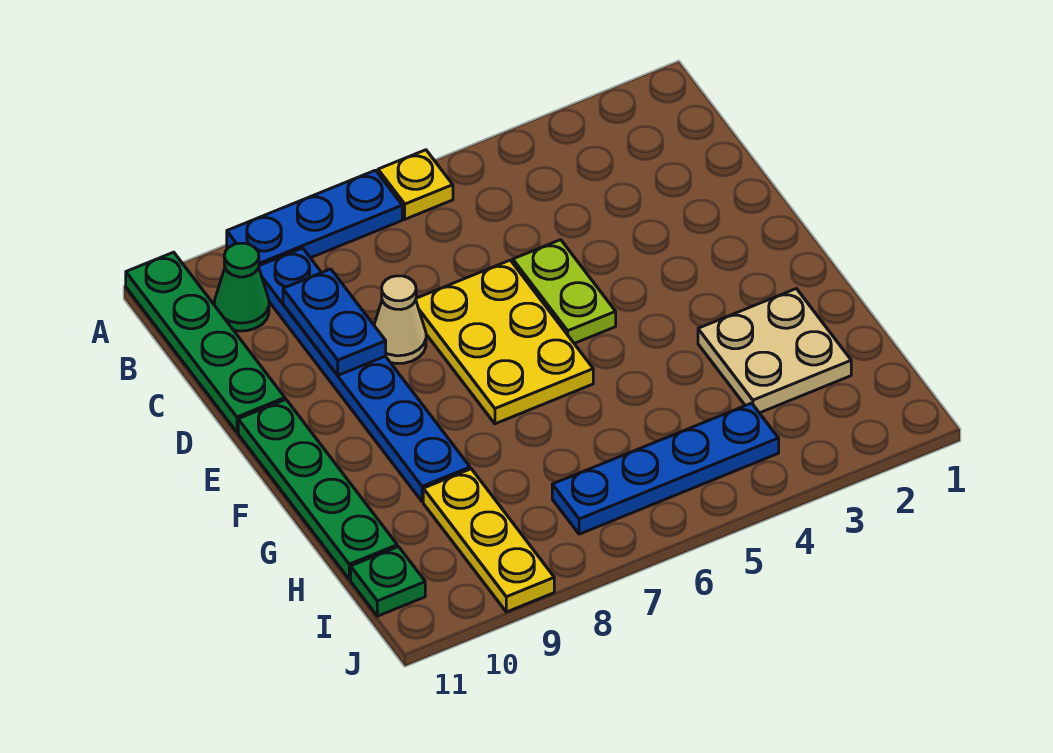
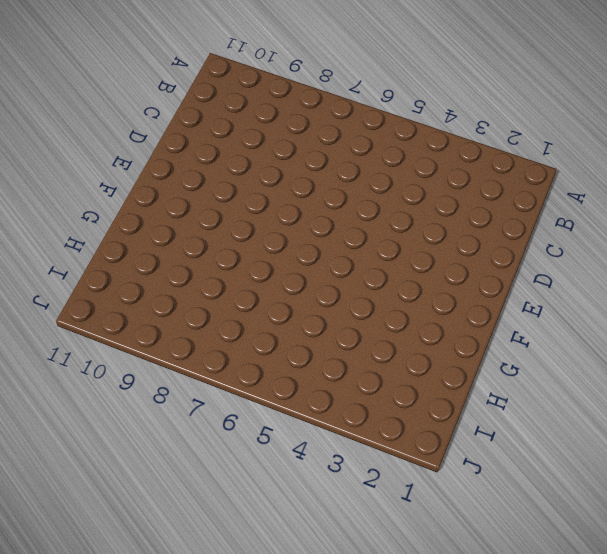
none -> yellow plate A6 level 1
none -> blue plate A7:A9 level 1
none -> green plate A11:D11 level 1

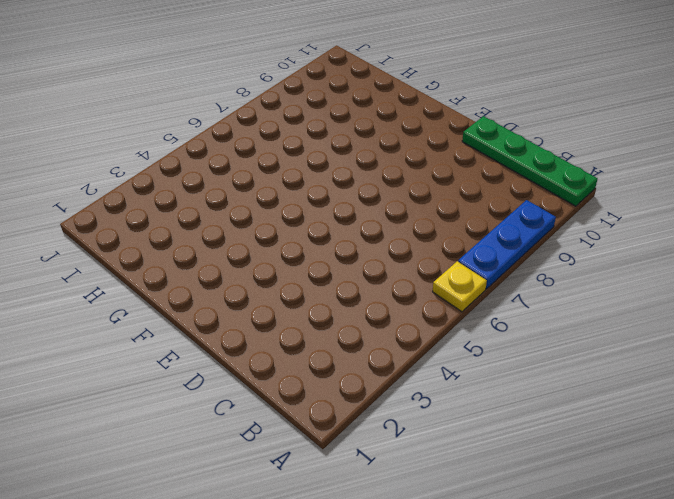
none -> blue plate B9:G9 level 1
none -> green cone B10 level 1
none -> lime plate D5:E5 level 1

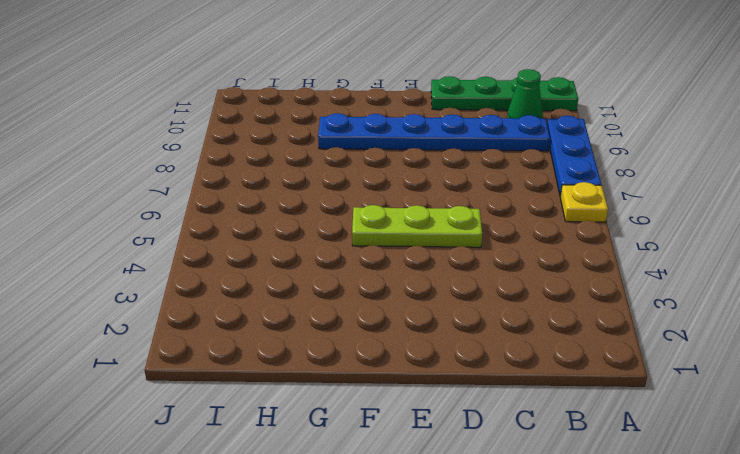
lime plate D5:F5 level 1 -> lime plate D5:E5 level 1
none -> yellow plate D6:F7 level 1
none -> tan cone D8 level 1
none -> green plate E11:H11 level 1

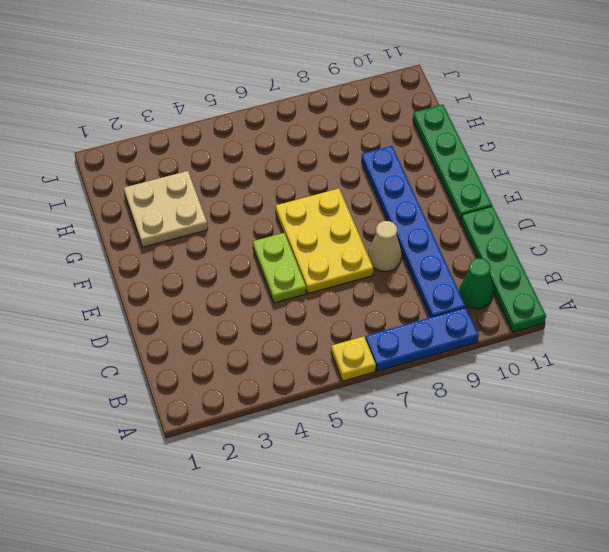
none -> yellow plate H9:J9 level 1
none -> blue plate I4:I7 level 1
none -> green plate I11 level 1

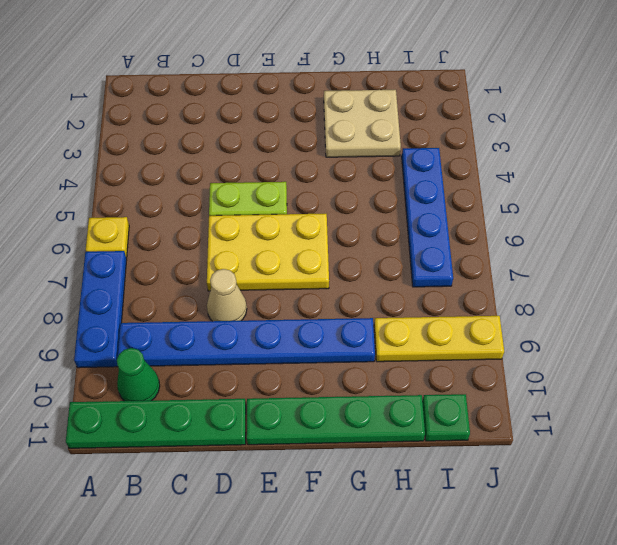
none -> blue plate C9:D9 level 2

